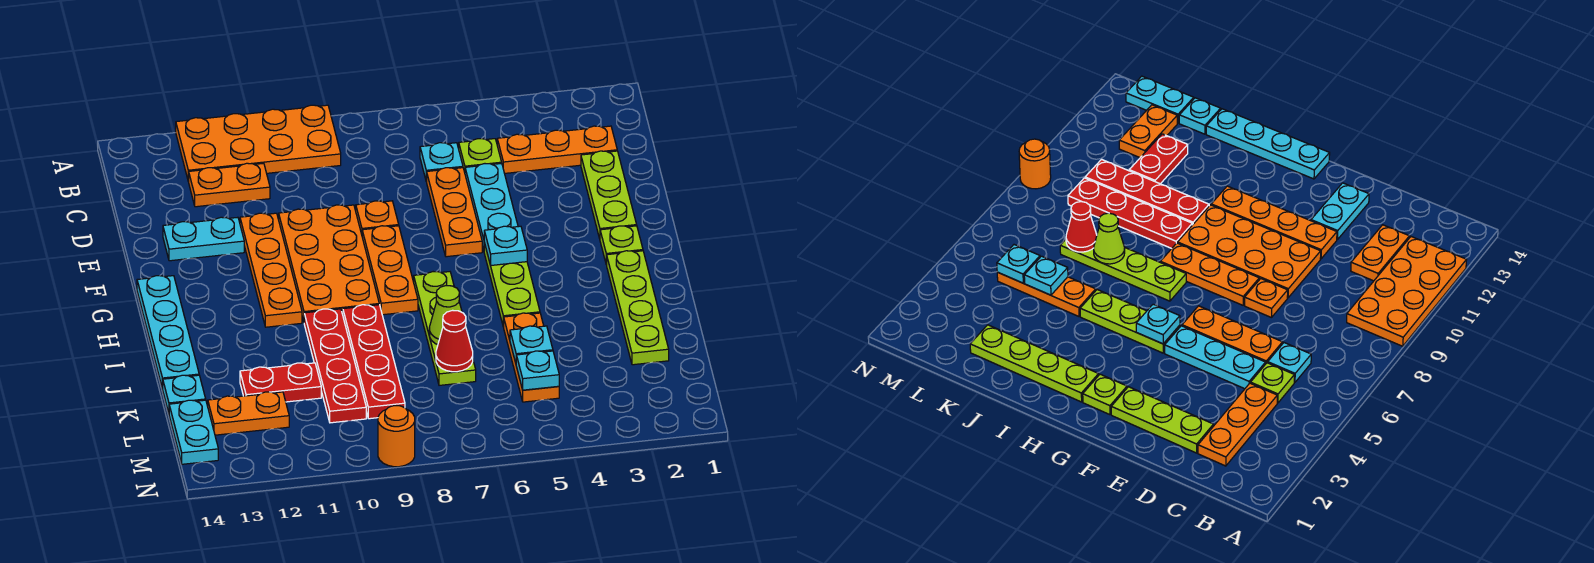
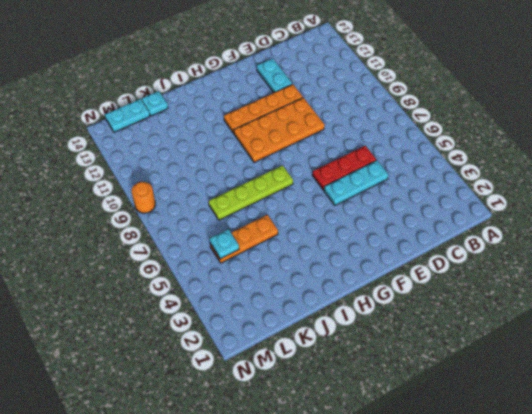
red plate D6:F6 level 1 -> orange plate D6:F6 level 1
none -> orange plate A9:B12 level 1
none -> orange plate C2:C4 level 1
none -> lime plate C5 level 1
none -> cyan plate C6 level 1

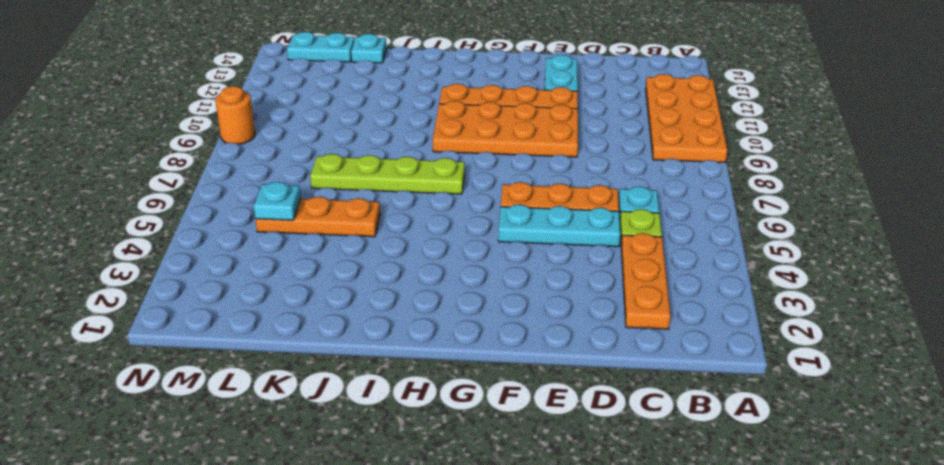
none -> orange plate C11:C12 level 1
none -> lime plate D2:F2 level 1
none -> orange plate E8 level 1
none -> orange plate F8:H8 level 1

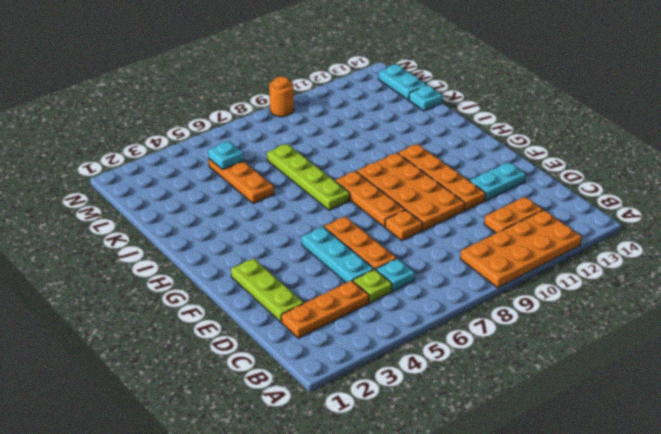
none -> lime plate G2 level 1
none -> lime plate G5:I5 level 1
none -> cyan plate G14:J14 level 1
none -> lime plate H2:K2 level 1

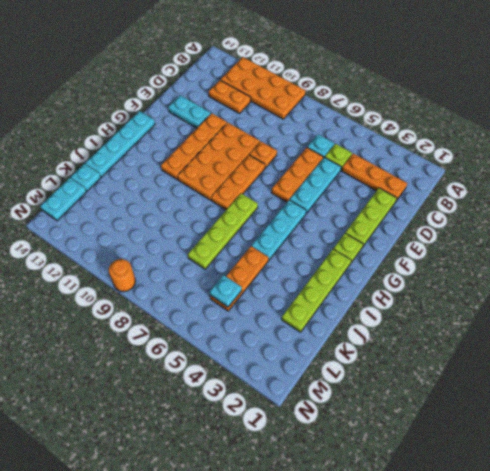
cyan plate G5:I5 level 1 -> lime plate G5:I5 level 1
none -> red plate I9:L9 level 1
none -> red plate I10:L10 level 1
none -> red plate K11:K12 level 1
none -> orange plate L12:L13 level 1

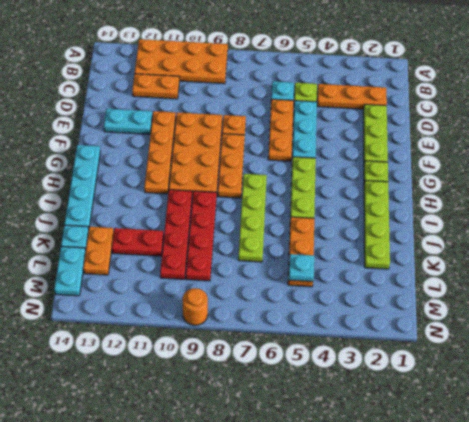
orange plate K13:L13 level 1 -> orange plate L12:L13 level 1
none -> cyan plate G5 level 2
none -> lime cone J7 level 2
none -> cyan plate K5 level 2
none -> red cone K7 level 2

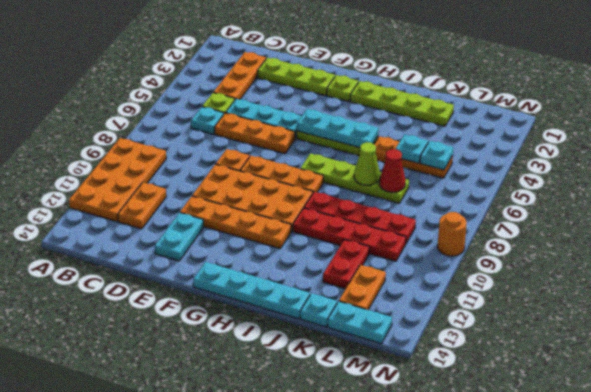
cyan plate G5:I5 level 2 -> cyan plate G5 level 2

